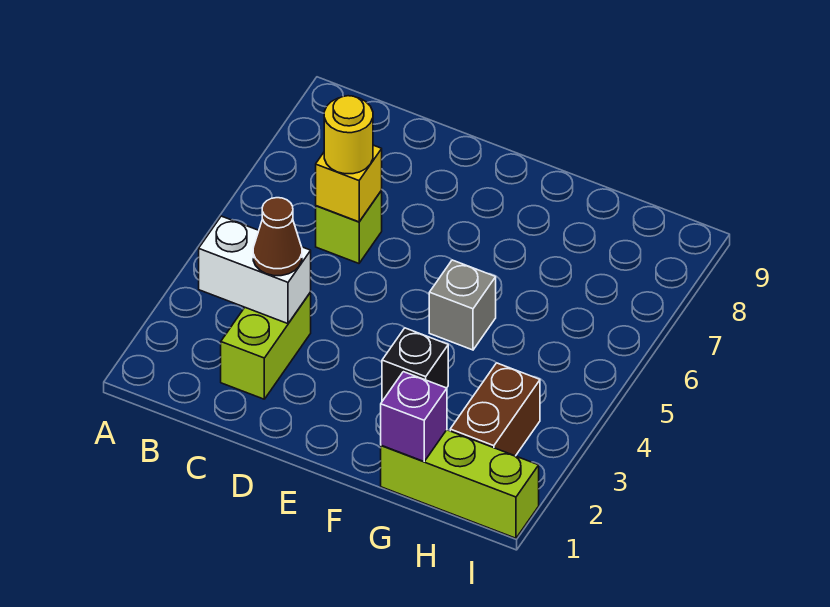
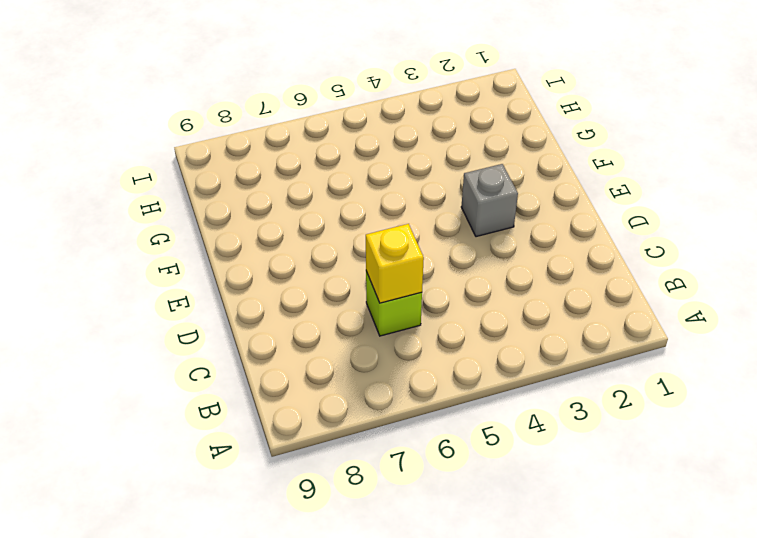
grey brick E3 level 1 -> grey brick F5 level 1
none -> lime brick C2:C3 level 1
none -> black brick F3 level 1

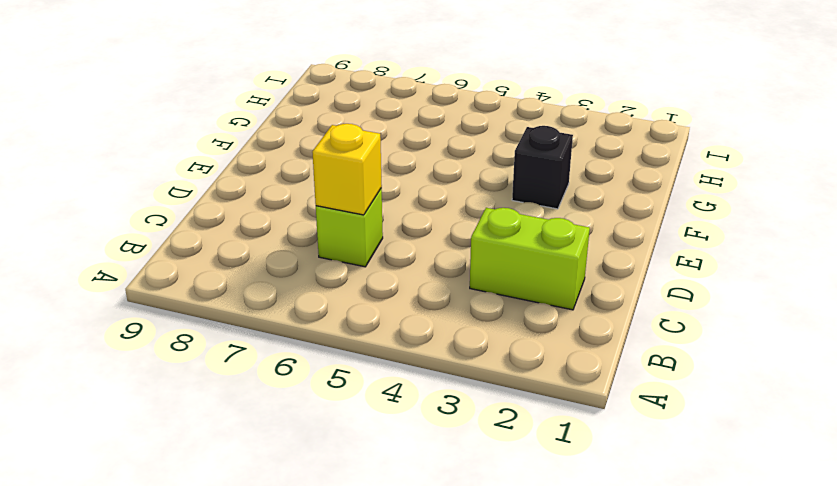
none -> grey brick F5 level 1
none -> lime brick G1:I1 level 1

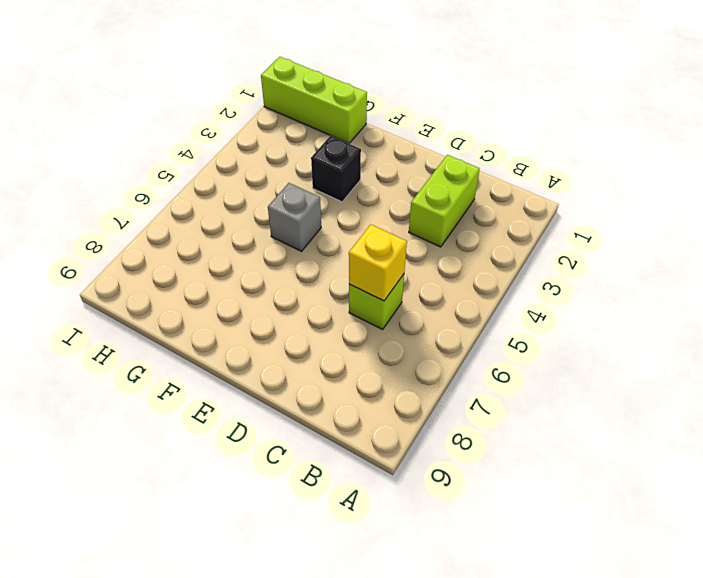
none -> brown brick H2:H3 level 1
none -> white brick B3:C3 level 2

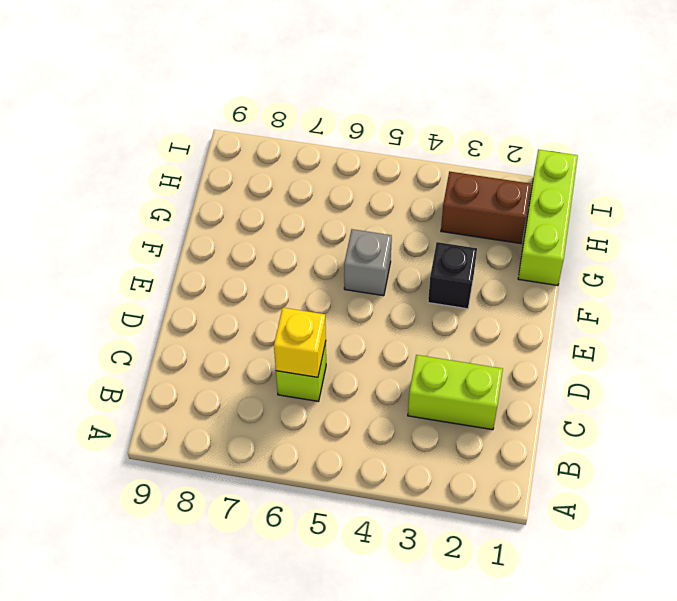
none -> white brick B3:C3 level 2
none -> purple brick G1 level 2

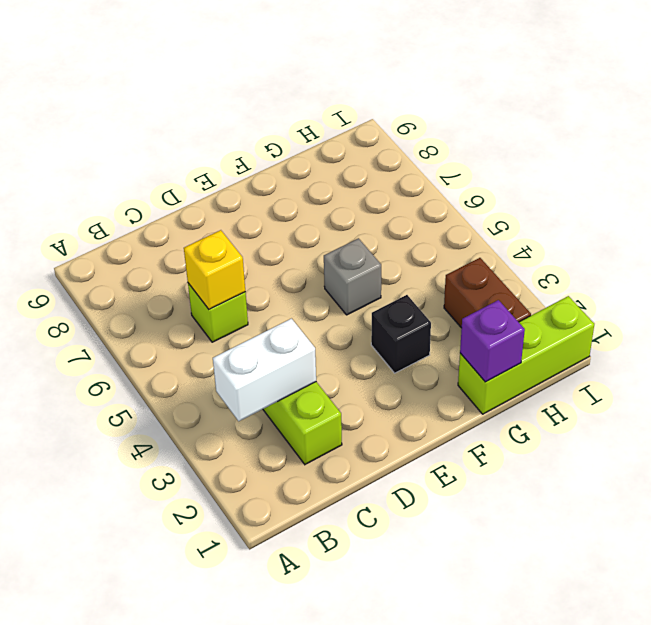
none -> brown cone C3 level 3
none -> yellow round brick C6 level 3

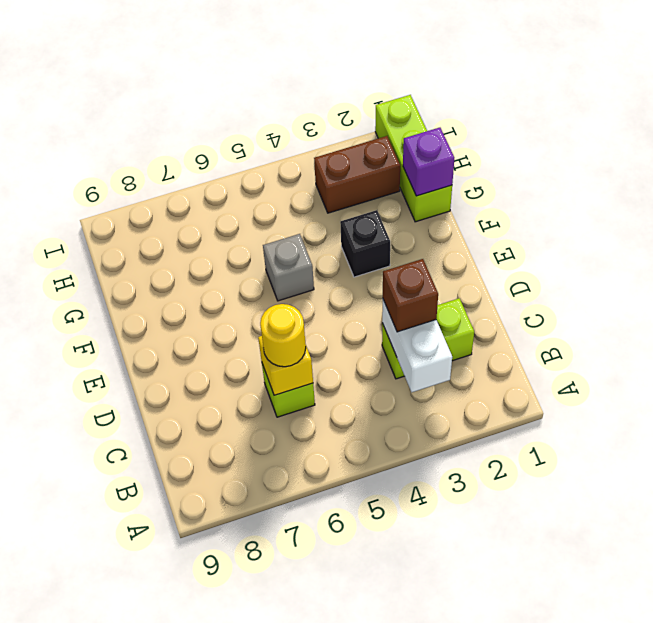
brown brick C3 level 3 -> brown cone C3 level 3

